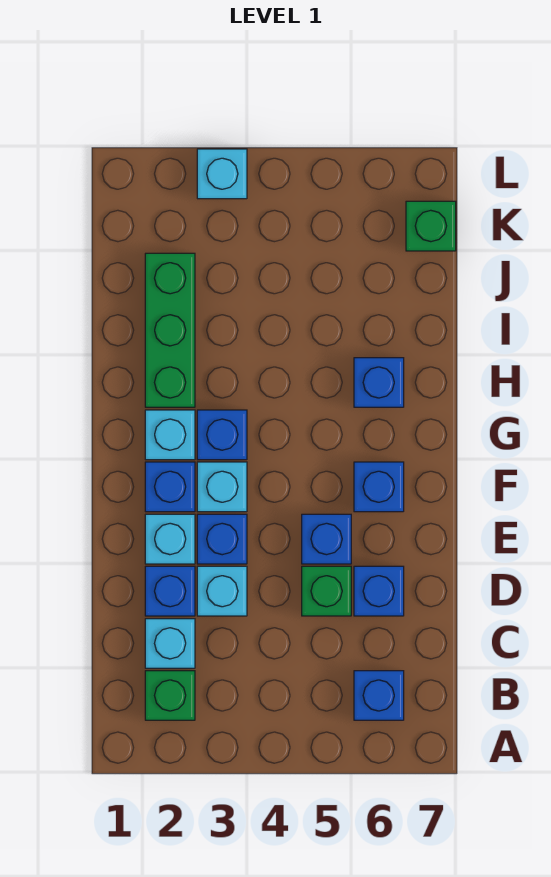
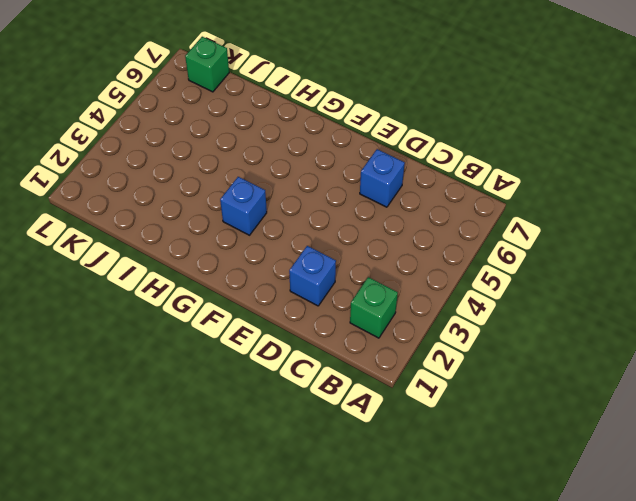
none -> blue brick B6 level 1
none -> cyan brick C2 level 1
none -> cyan brick D3 level 1

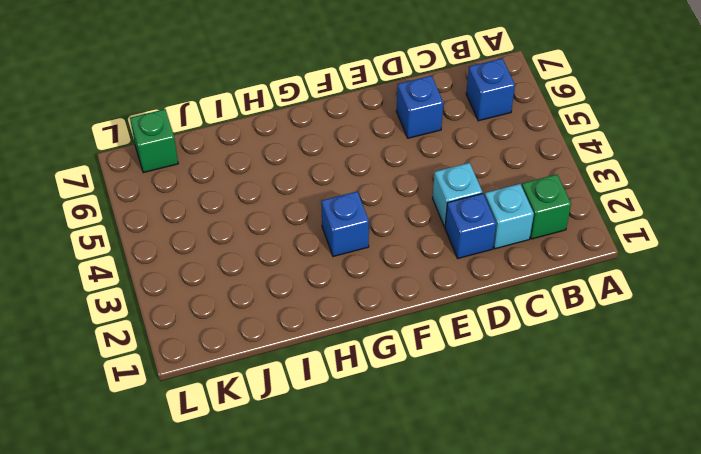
none -> green brick D5 level 1
none -> cyan brick E2 level 1
none -> blue brick E3 level 1

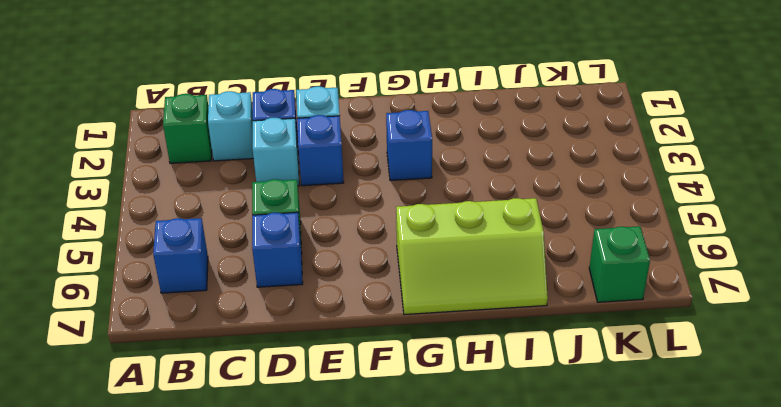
lime slope G6:I7 level 1 top 6 -> blue brick H6 level 1
none -> blue brick E5 level 1
none -> blue brick F2 level 1
none -> cyan brick F3 level 1

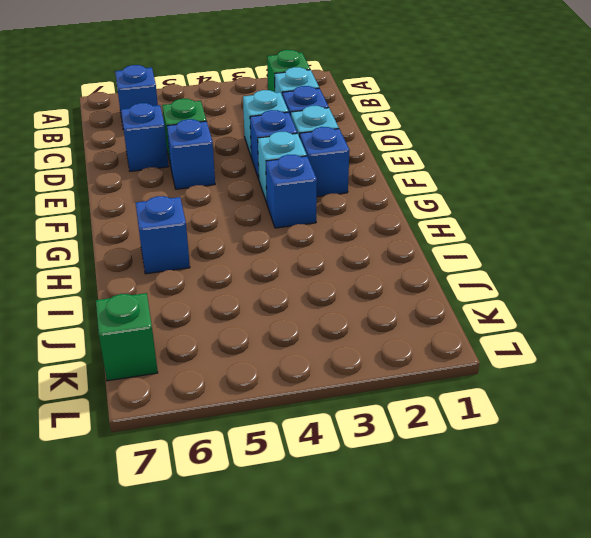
none -> blue brick F6 level 1
none -> cyan brick G2 level 1
none -> green brick H2:J2 level 1

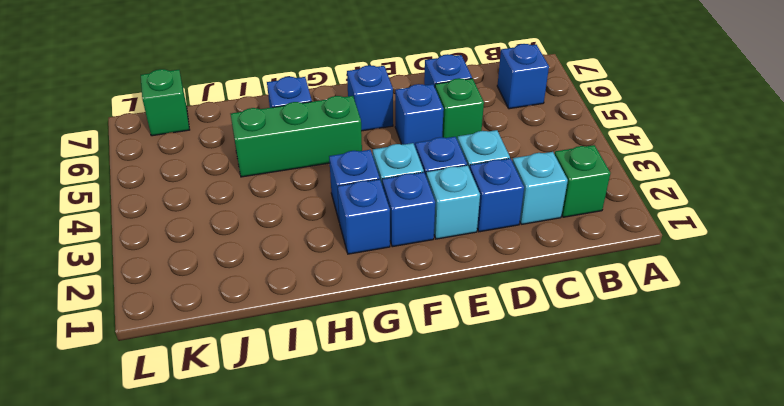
blue brick G2 level 1 -> cyan brick G2 level 1
green brick G5:I5 level 1 -> green brick H2:J2 level 1
none -> cyan brick L3 level 1

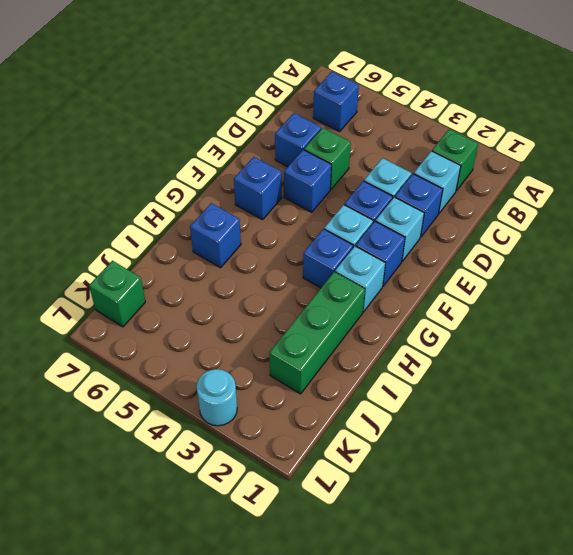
cyan round brick L3 level 1 -> cyan brick L3 level 1

